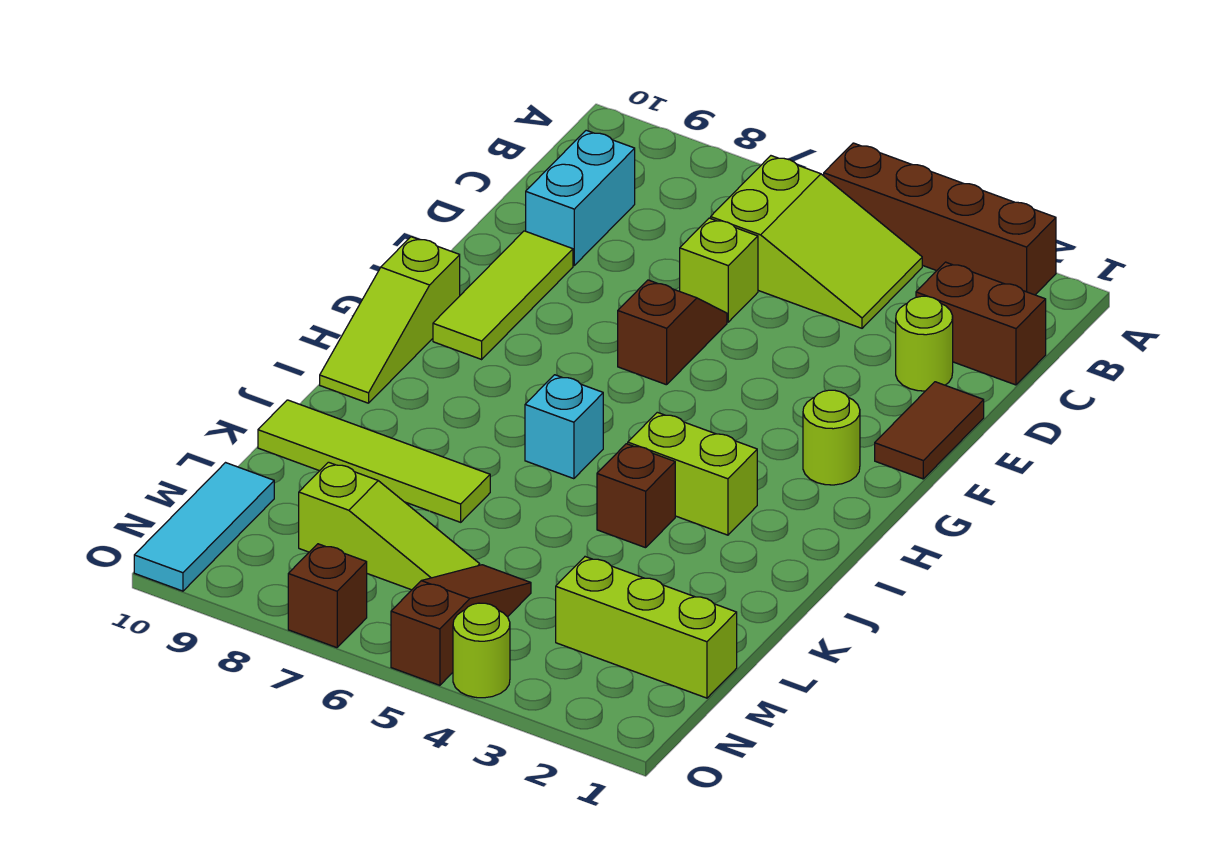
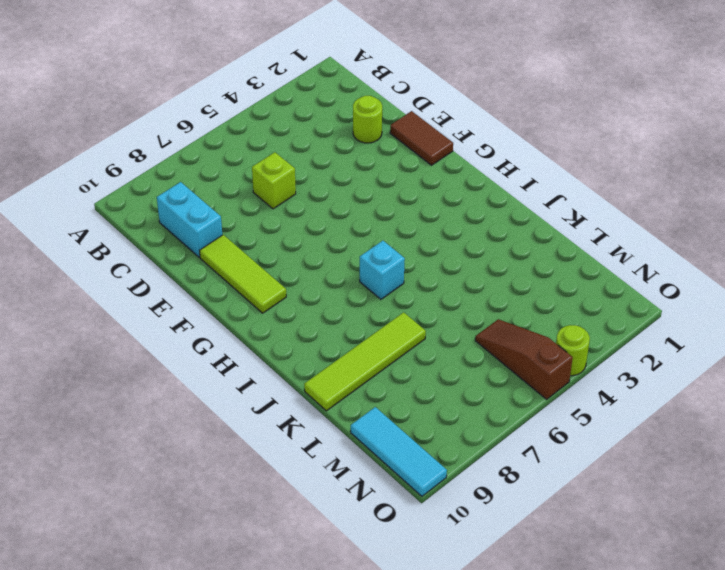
none -> brown brick A2:A5 level 1
none -> lime slope B4:C6 level 1 top 6
none -> brown brick C1:C2 level 1

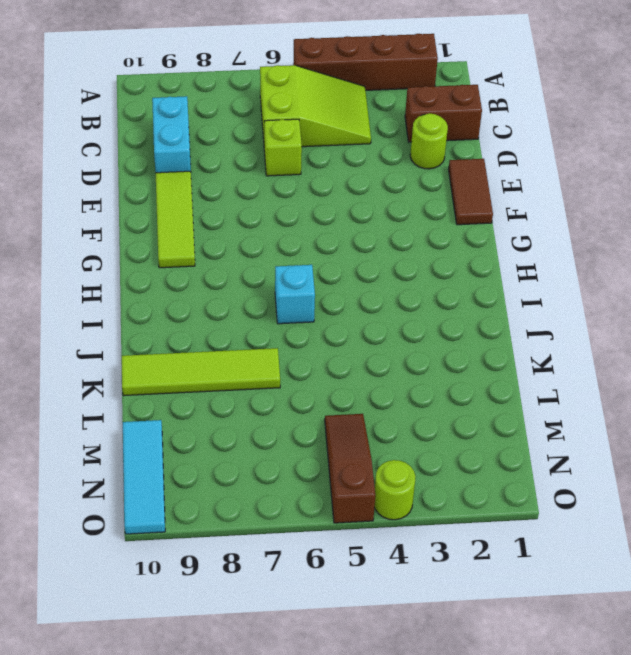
none -> brown slope E6:F6 level 1 top F
none -> lime round brick G2 level 1
none -> lime slope G10:I10 level 1 top G

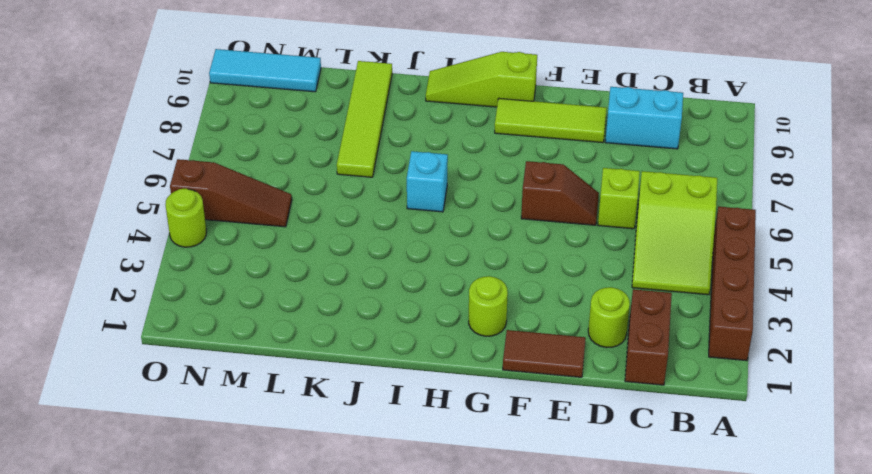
none -> lime brick I3:I4 level 1
none -> brown brick J4 level 1
none -> lime brick M1:M3 level 1

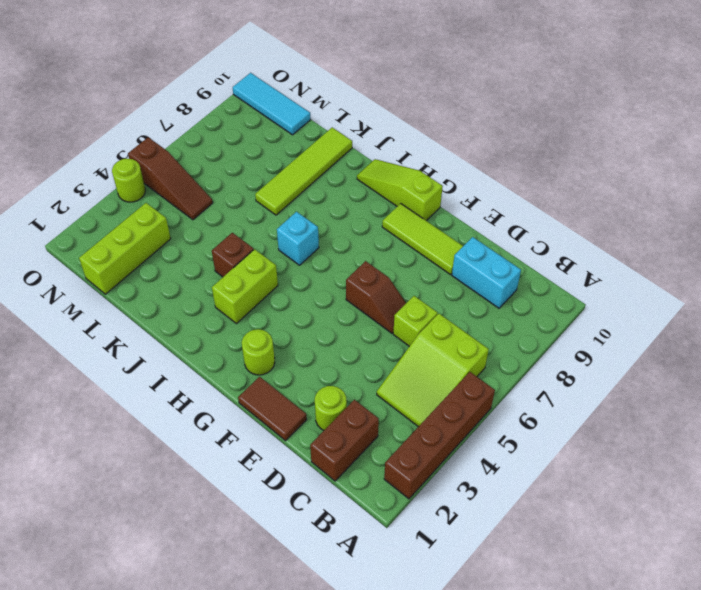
none -> lime slope M6:M8 level 1 top 8
none -> brown brick O7 level 1

